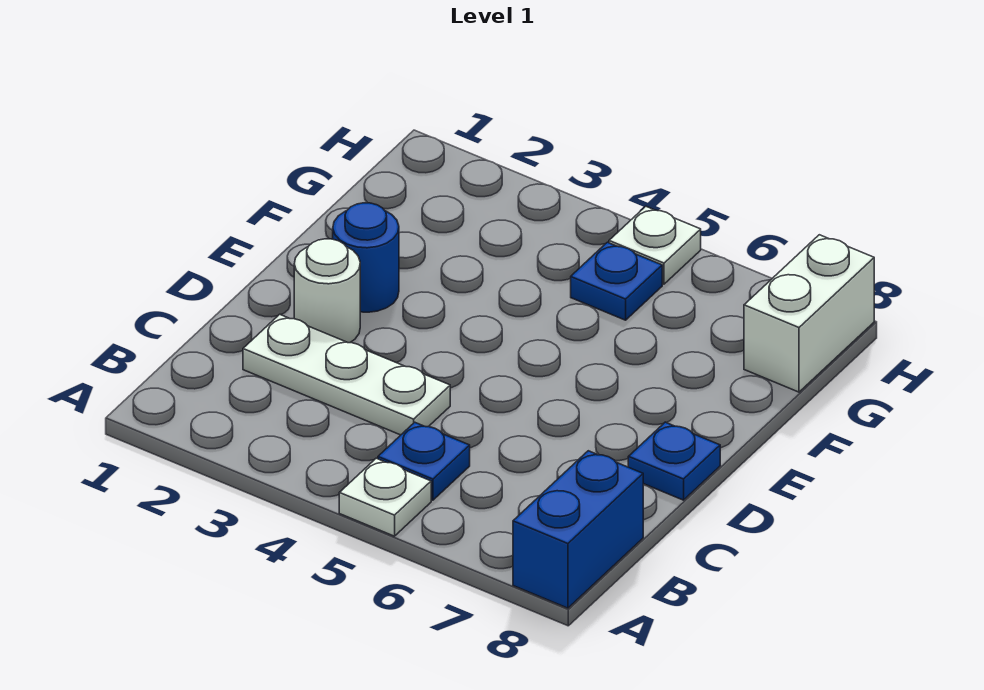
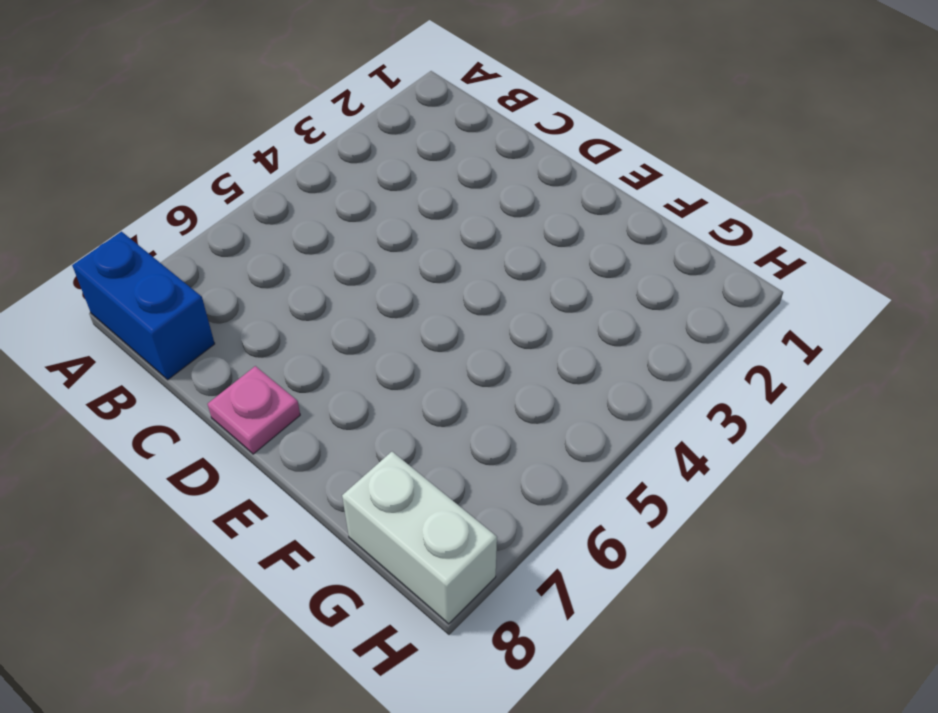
pink plate D8 level 1 -> blue plate D8 level 1
none -> white plate A5 level 1
none -> blue plate B5 level 1

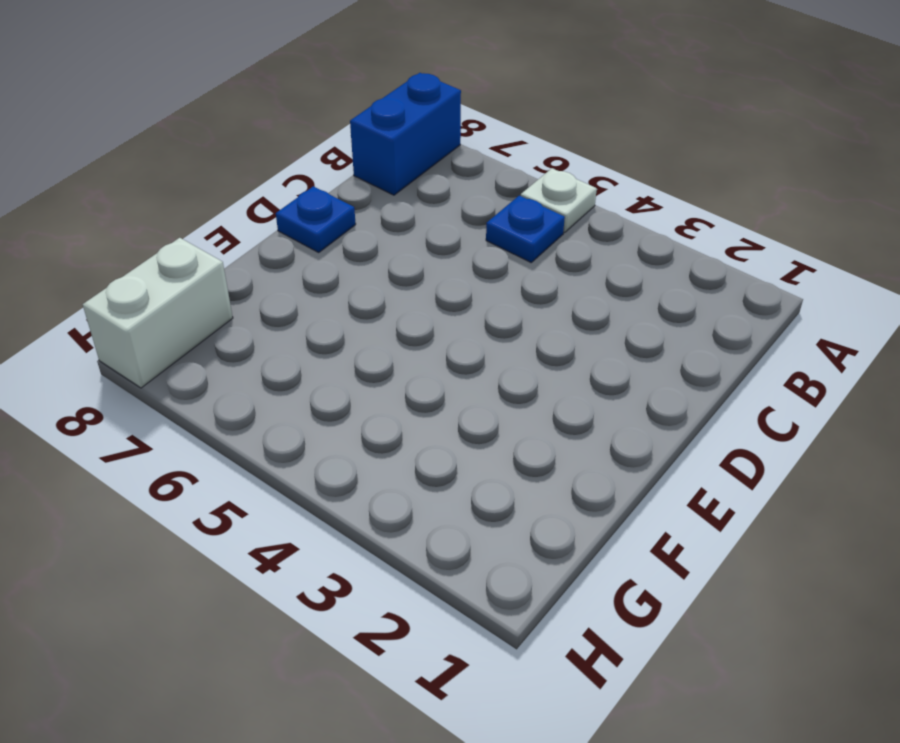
none -> white plate C2:C4 level 1
none -> white round brick D2 level 1

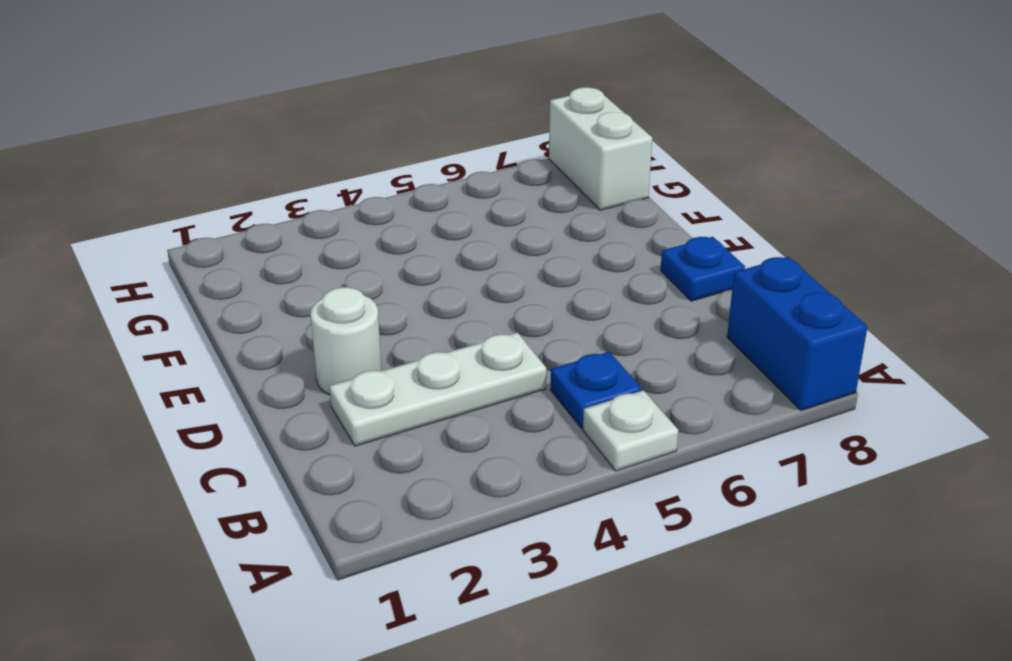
none -> blue round brick E2 level 1
none -> blue plate G5 level 1

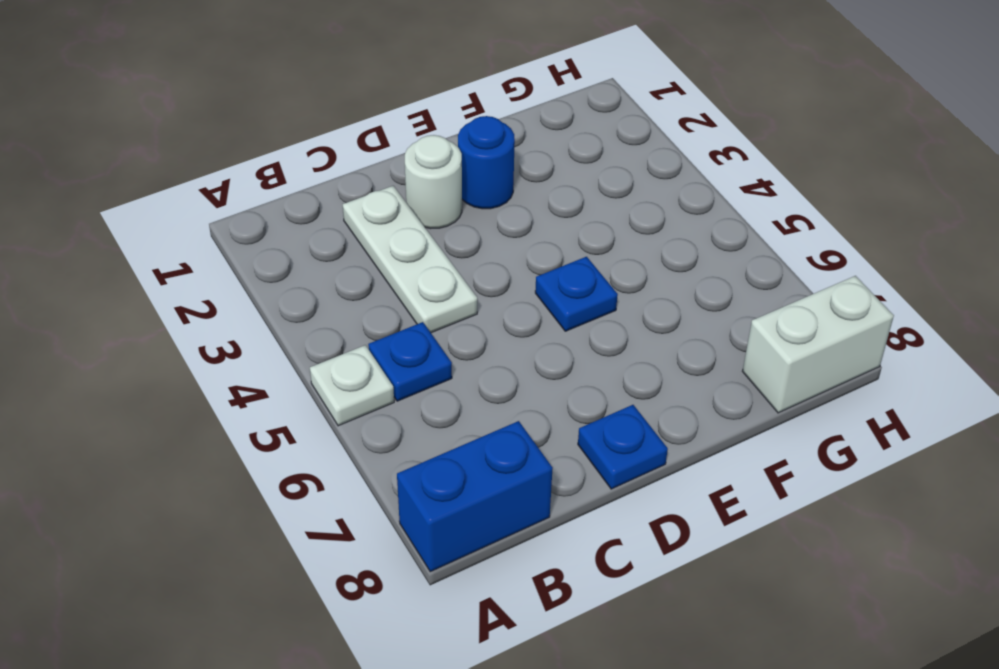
blue plate E5 level 1 -> blue plate G5 level 1
none -> white plate H5 level 1

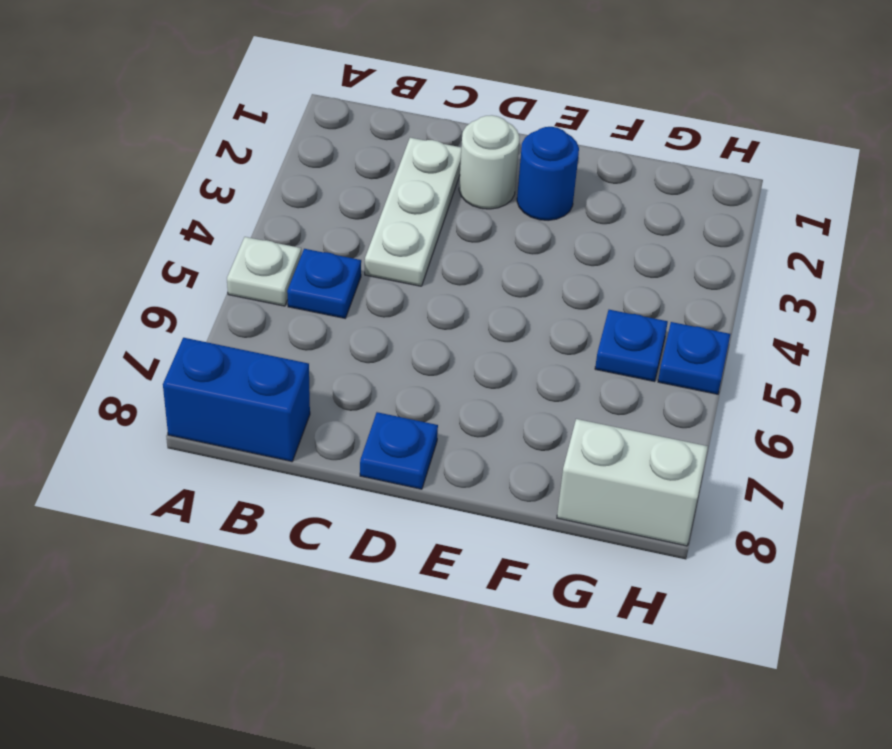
blue plate H5 level 1 -> white plate H5 level 1

